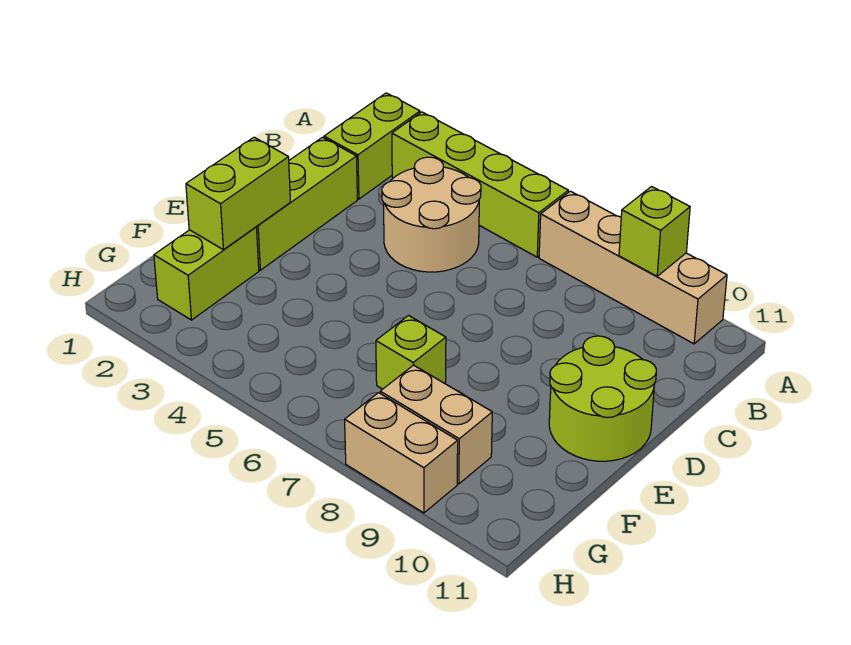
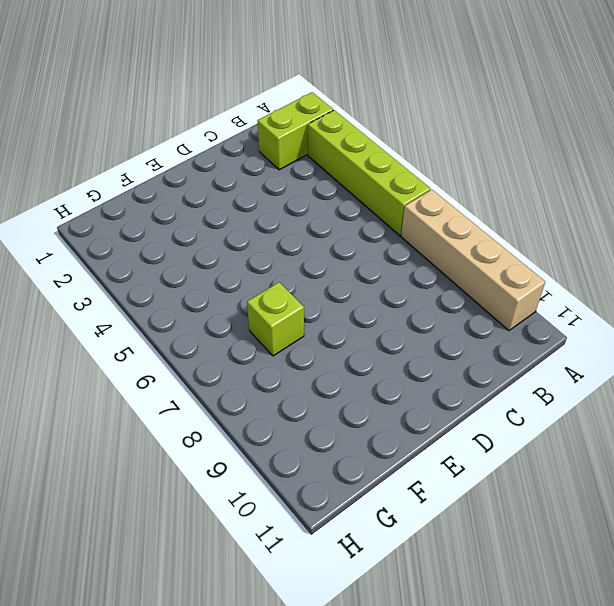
none -> tan round brick B4:C5 level 1
none -> lime brick C2:E2 level 1
none -> lime round brick D10:E11 level 1

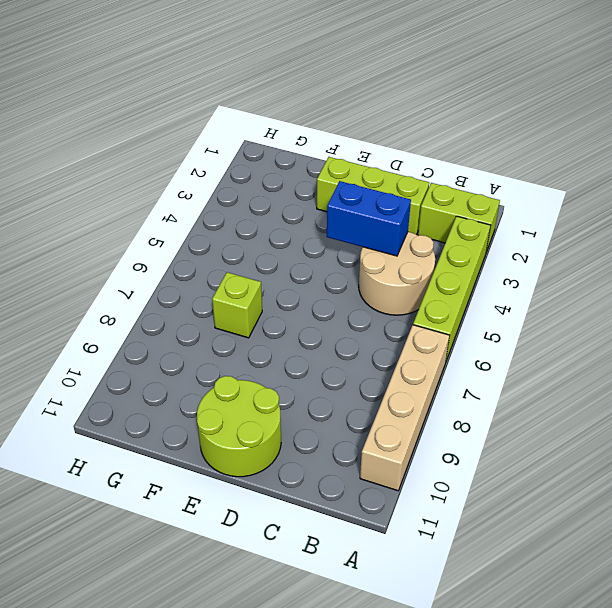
blue brick C4:D4 level 2 -> none
none -> lime brick F2:G2 level 1
none -> tan brick G8:G9 level 1
none -> tan brick H8:H9 level 1

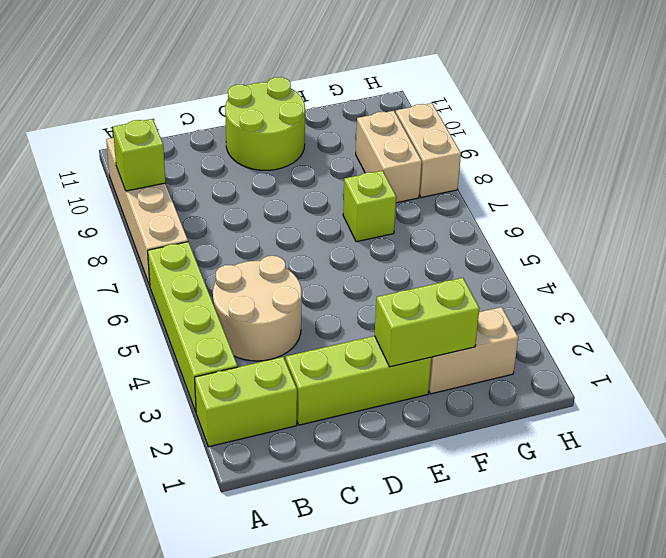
tan brick F2:G2 level 1 -> lime brick F2:G2 level 1

